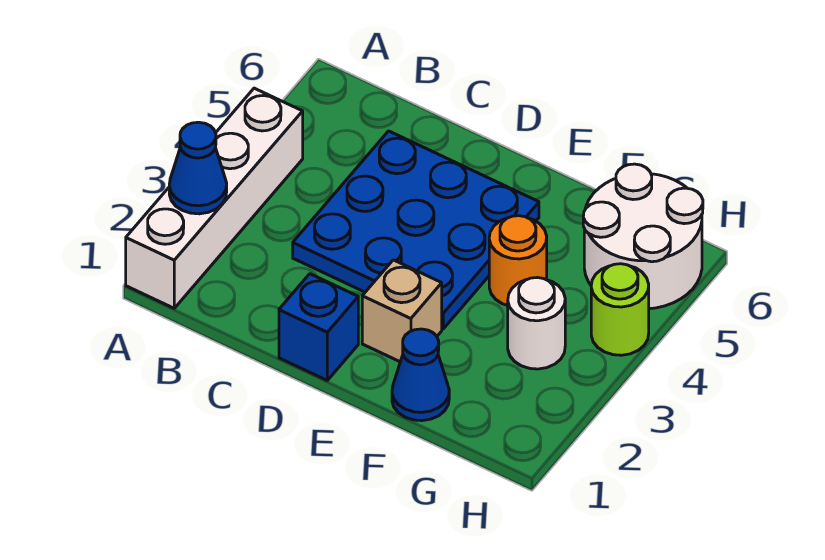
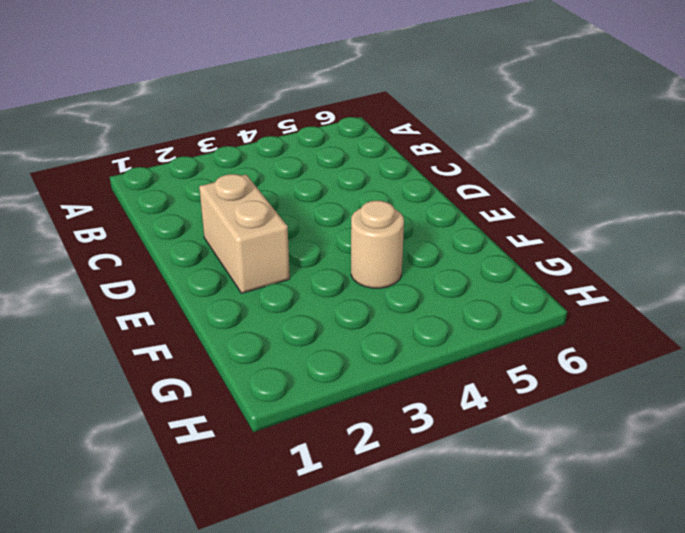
tan brick D2:E2 level 1 -> tan brick E2 level 1
tan round brick F4 level 1 -> orange round brick F4 level 1
none -> white brick A1:A4 level 1
none -> blue plate C3:E5 level 1

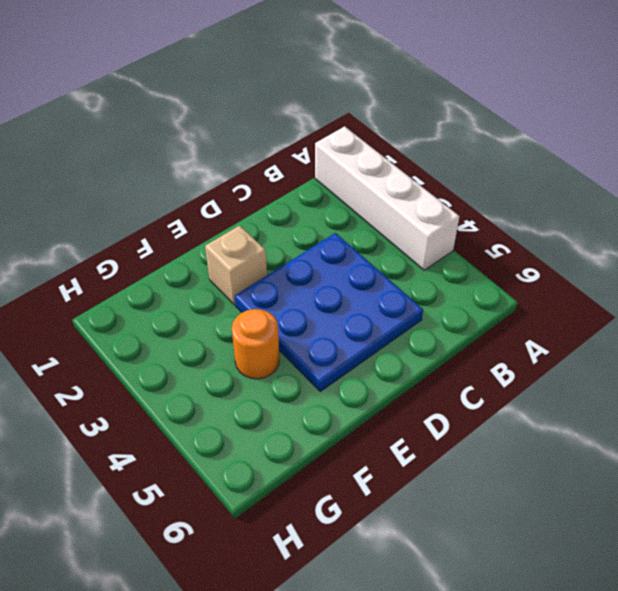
none -> blue brick D1 level 1
none -> blue cone F1 level 1

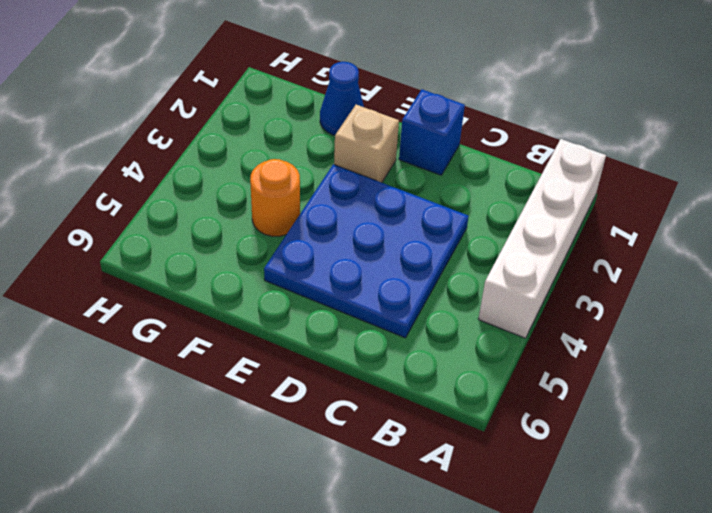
none -> white round brick G3 level 1
none -> white round brick G5:H6 level 1

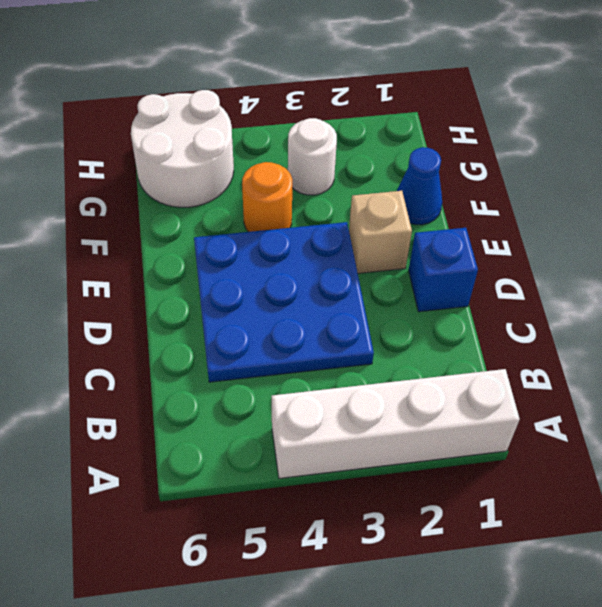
none -> lime round brick H4 level 1
none -> blue cone A2 level 2

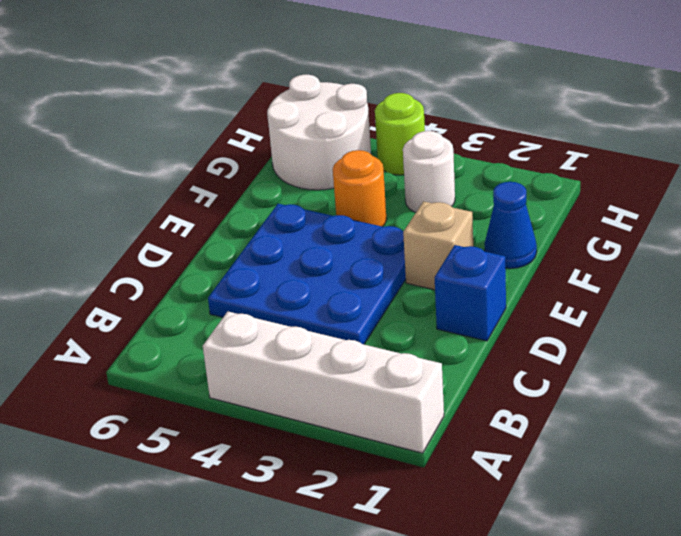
none -> blue cone A2 level 2

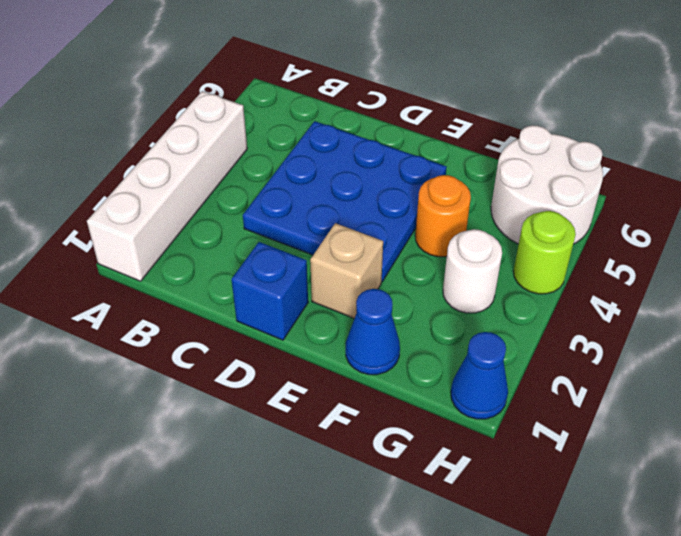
blue cone H1 level 1 -> blue cone A2 level 2

